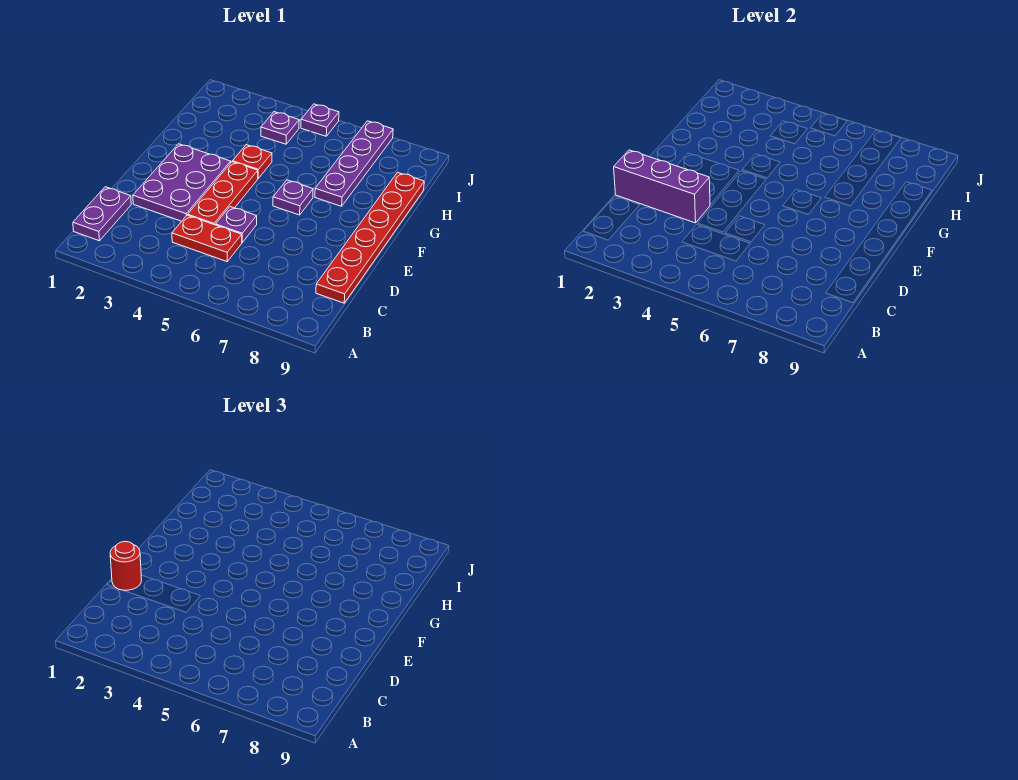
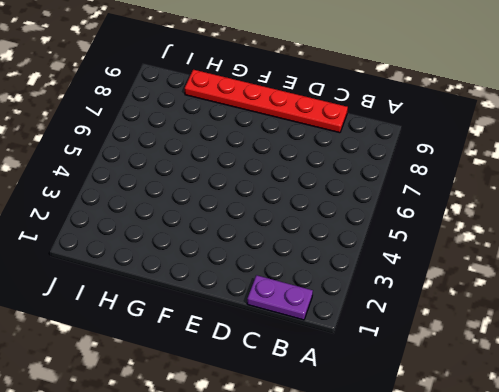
none -> red plate C4:C5 level 1
none -> purple plate D2:F3 level 1
none -> red plate D4:F4 level 1

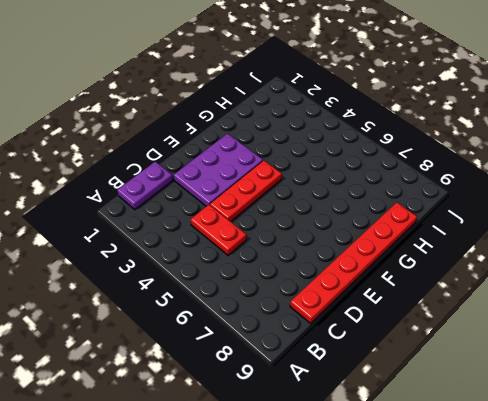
none -> purple plate D5 level 1
none -> purple plate F6 level 1
none -> red plate G4 level 1

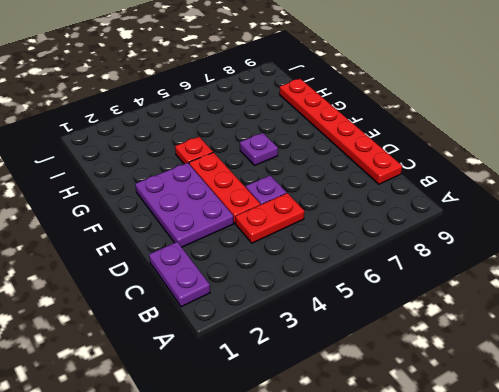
none -> purple plate G7:J7 level 1
none -> purple plate I4 level 1
none -> purple plate J5 level 1

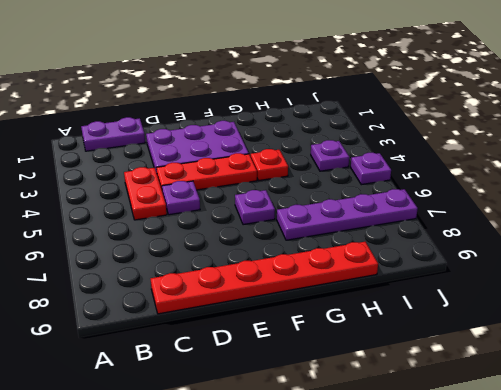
none -> purple brick D1:D3 level 2
none -> red round brick D1 level 3

